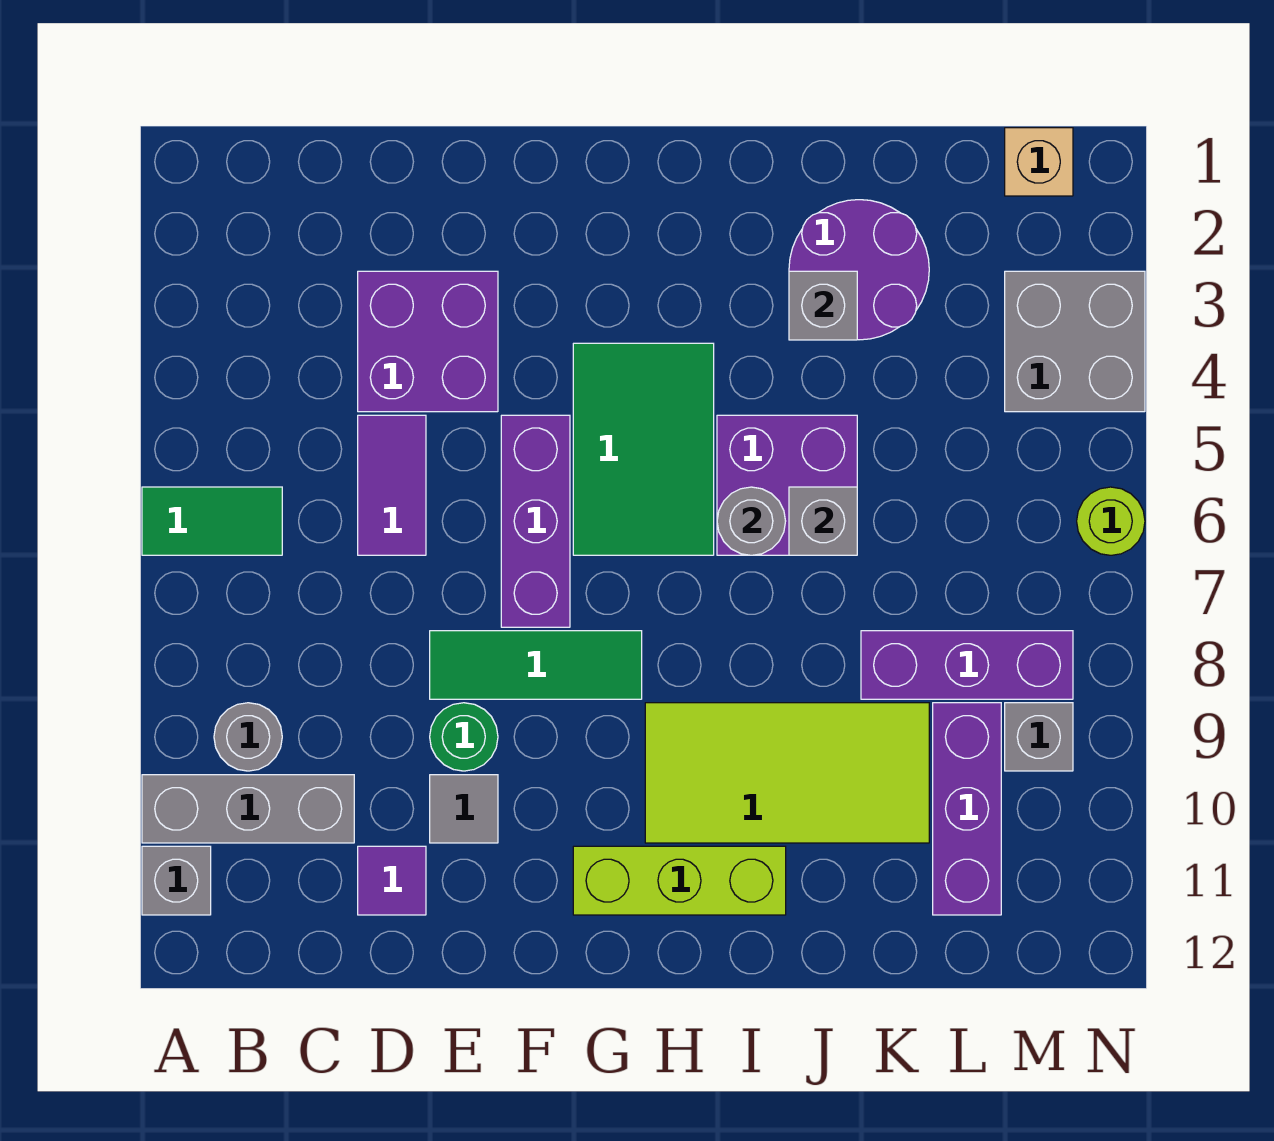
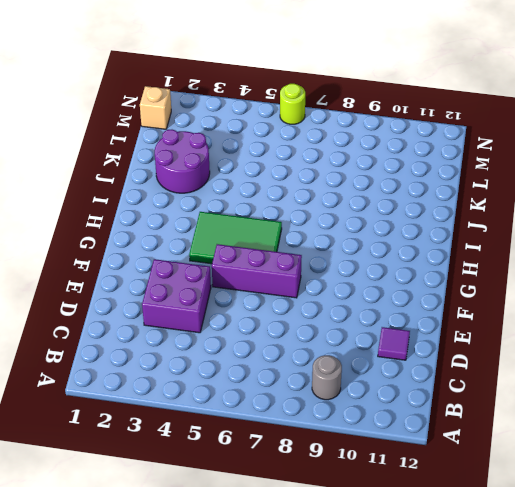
none -> green tile A6:B6 level 1
none -> grey brick A10:C10 level 1
none -> grey brick A11 level 1

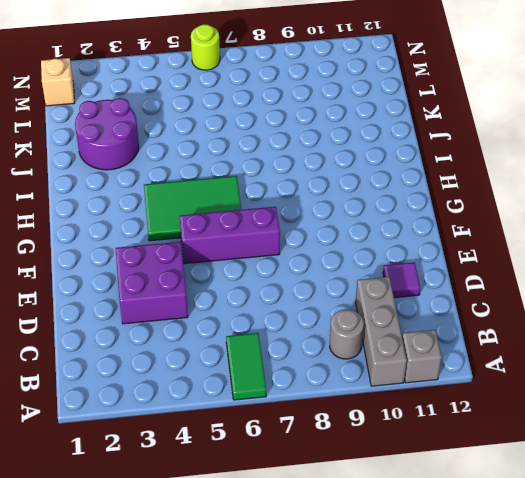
none -> purple tile D5:D6 level 1
none -> green tile E8:G8 level 1
none -> green round brick E9 level 1

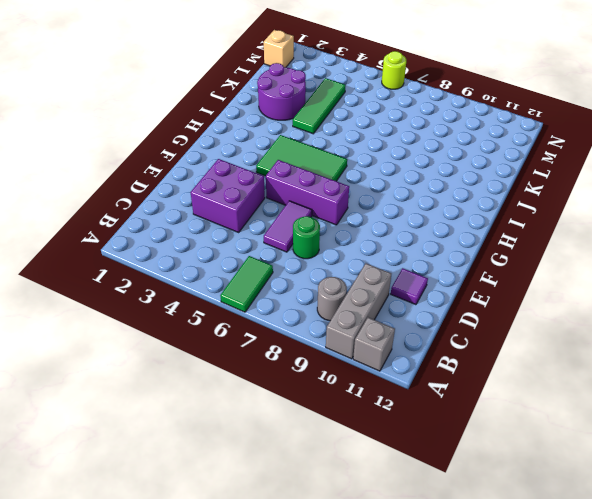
purple tile D6:E6 level 1 -> purple tile D5:D6 level 1
green round brick D7 level 1 -> green round brick E9 level 1
green tile J4:L4 level 1 -> green tile E8:G8 level 1
none -> grey tile E10 level 1
none -> lime brick G11:I11 level 1
none -> lime tile H9:K10 level 1

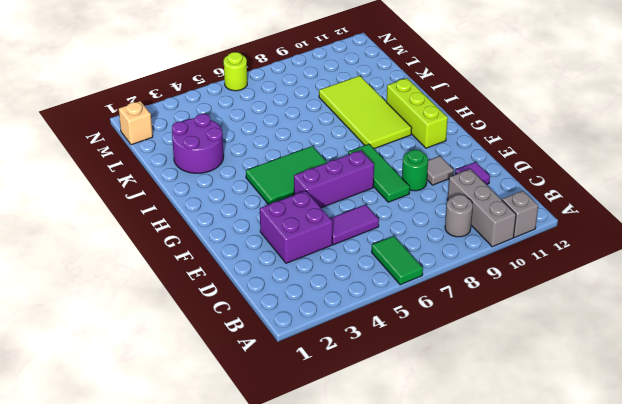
none -> purple brick I5:J6 level 1
none -> purple brick K8:M8 level 1
none -> purple brick L9:L11 level 1

